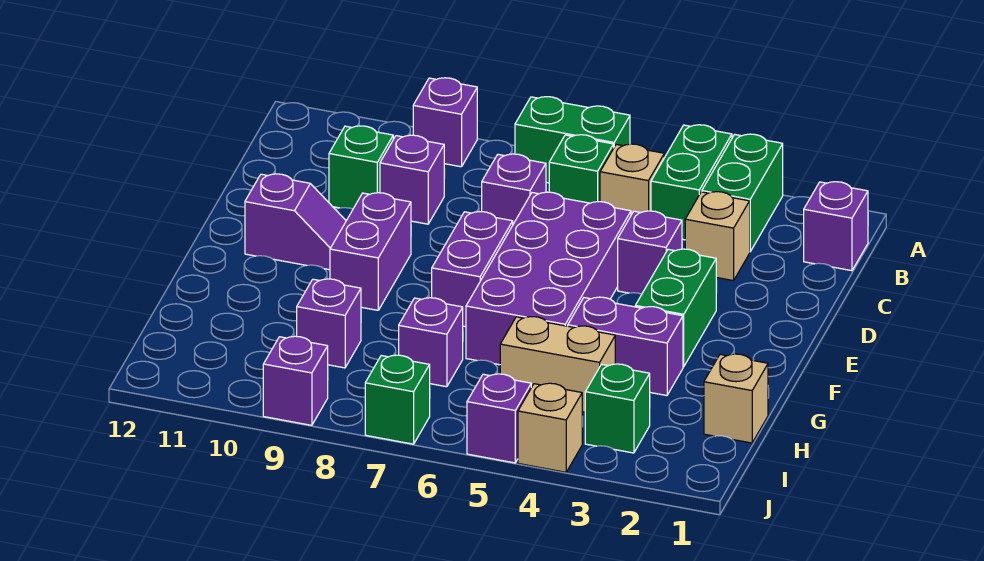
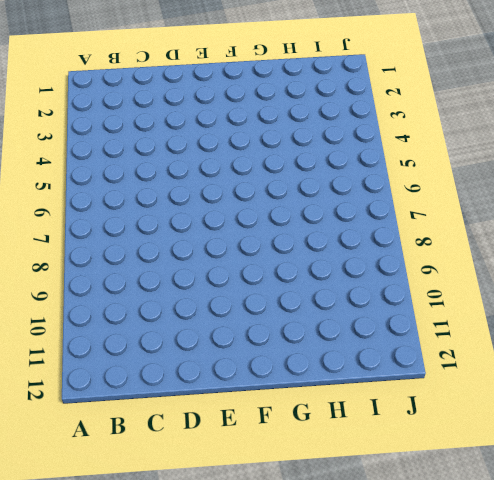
none -> green brick A3:B3 level 1
none -> green brick A4:B4 level 1
none -> green brick A6:A7 level 1

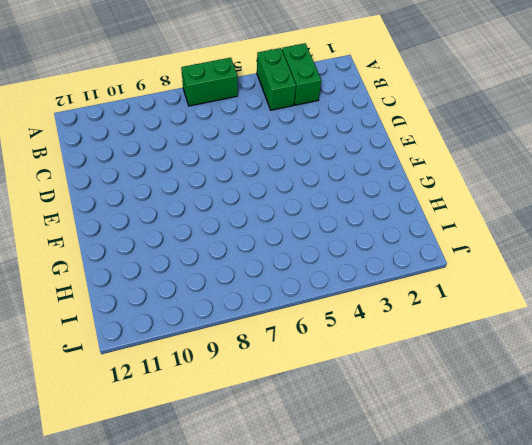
none -> purple brick A9 level 1
none -> purple brick B1 level 1
none -> tan brick B5 level 1

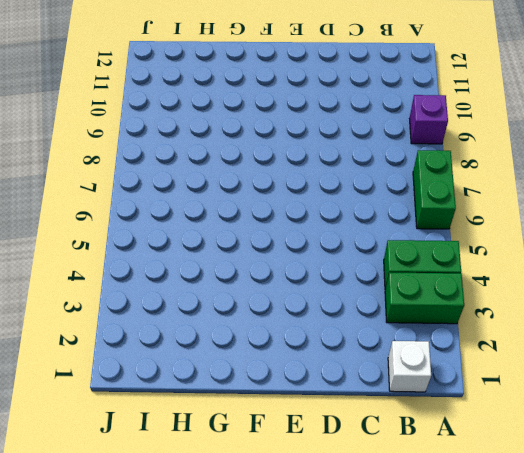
white brick B1 level 1 -> purple brick B1 level 1
none -> tan brick B5 level 1
none -> green brick B6 level 1
none -> tan brick C3 level 1

